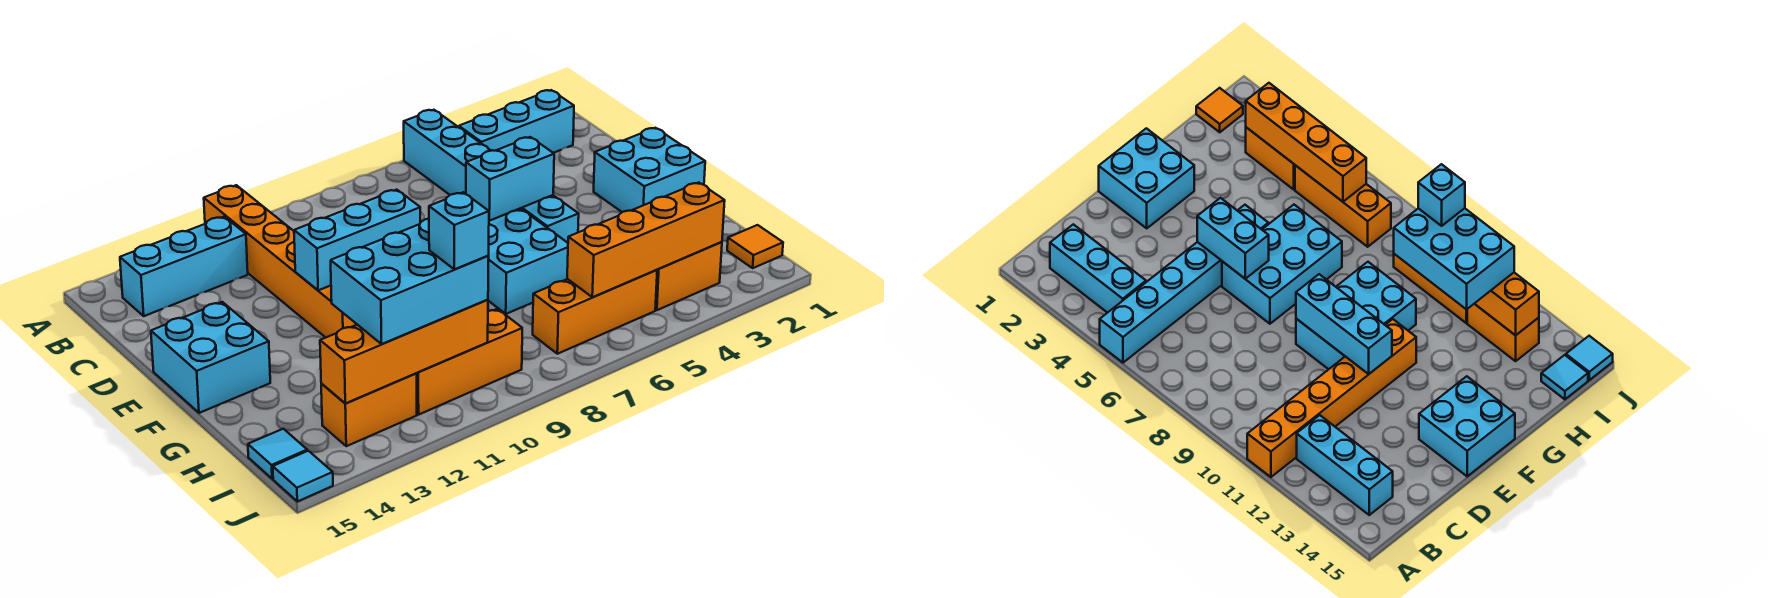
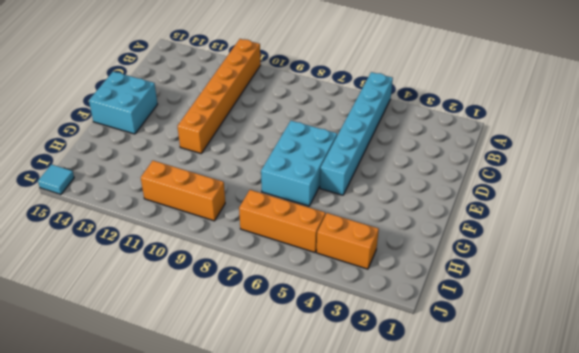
none -> cyan brick B2:B4 level 1
none -> cyan brick B12:B14 level 1
none -> cyan brick E1:F2 level 1

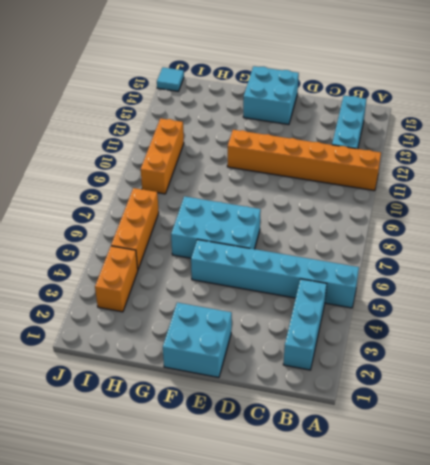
none -> cyan brick E9:G10 level 1
none -> orange tile I1 level 1
none -> orange brick I12:I13 level 1

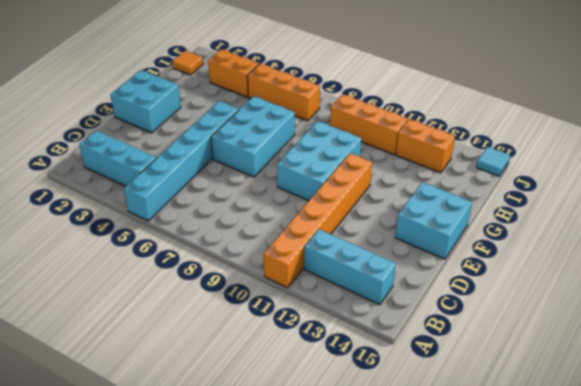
none -> cyan tile I15 level 1
none -> cyan brick E5:E6 level 2
none -> cyan brick E9:E11 level 2

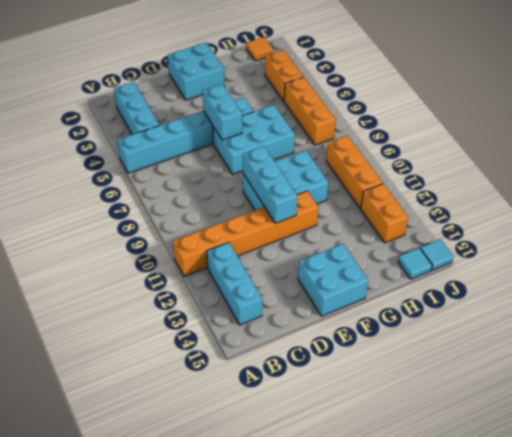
none -> orange brick I3:I6 level 2
none -> orange brick I10:I13 level 2
none -> cyan brick H10:I12 level 3

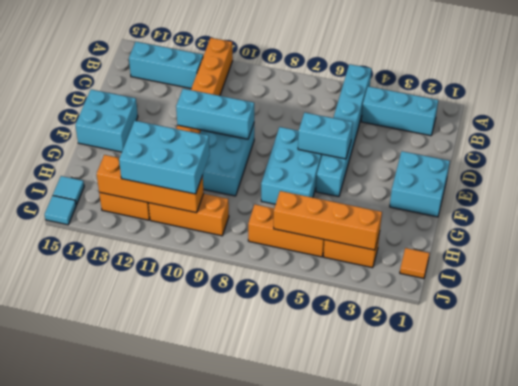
none -> cyan brick I10 level 4

